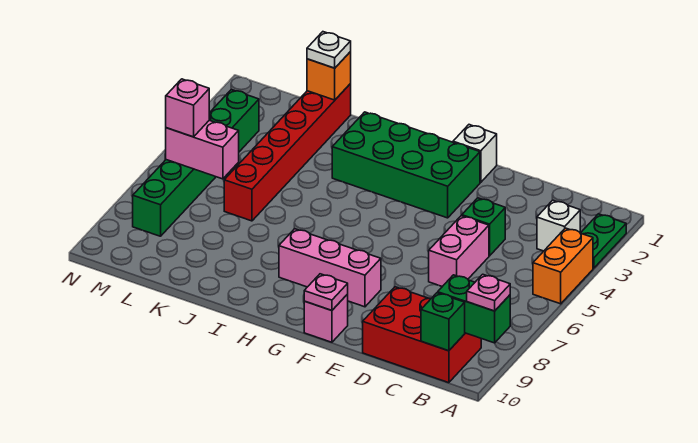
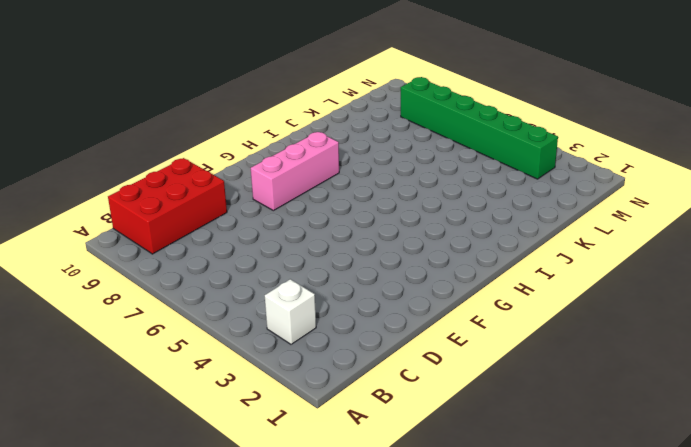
none -> green plate A2:A3 level 1
none -> orange brick A4:A5 level 1
none -> green brick D4 level 1

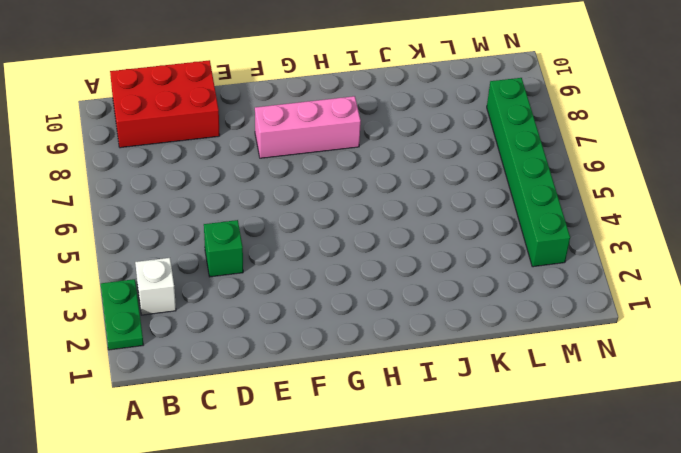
none -> orange brick A4:A5 level 1
none -> pink brick D5:D6 level 1
none -> white brick F1 level 1

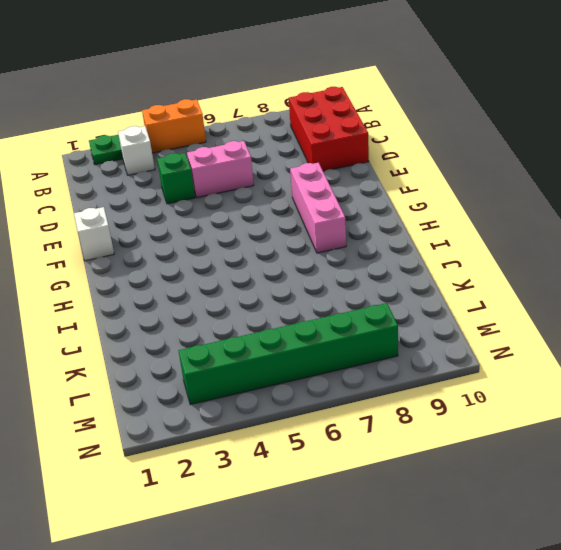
none -> green brick F2:I3 level 1
none -> pink brick F10 level 1
none -> red brick K1:K6 level 1

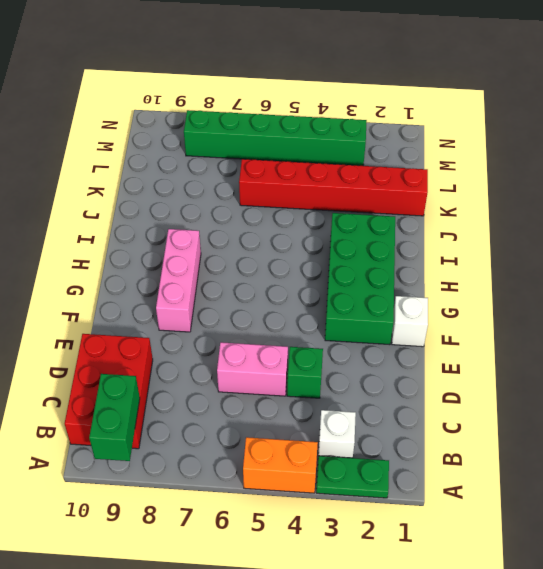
none -> pink brick F10 level 1
none -> green brick B10 level 2
none -> pink plate F10 level 2

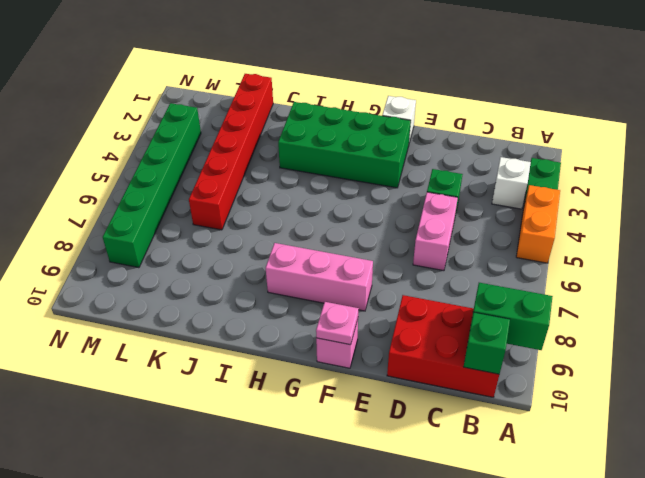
none -> orange brick K1 level 2
none -> pink brick L6:M6 level 2
none -> pink plate A9 level 3

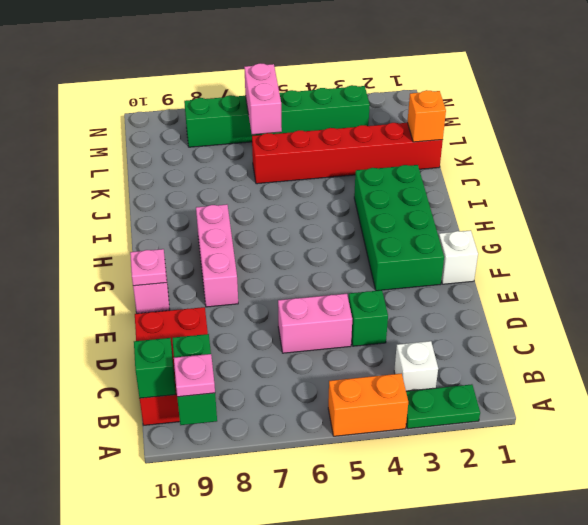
none -> white plate K1 level 3
none -> pink brick M6 level 3

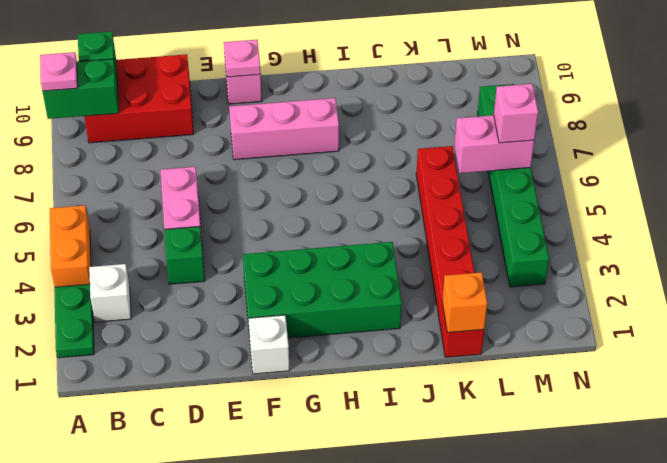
none -> white plate K1 level 3

